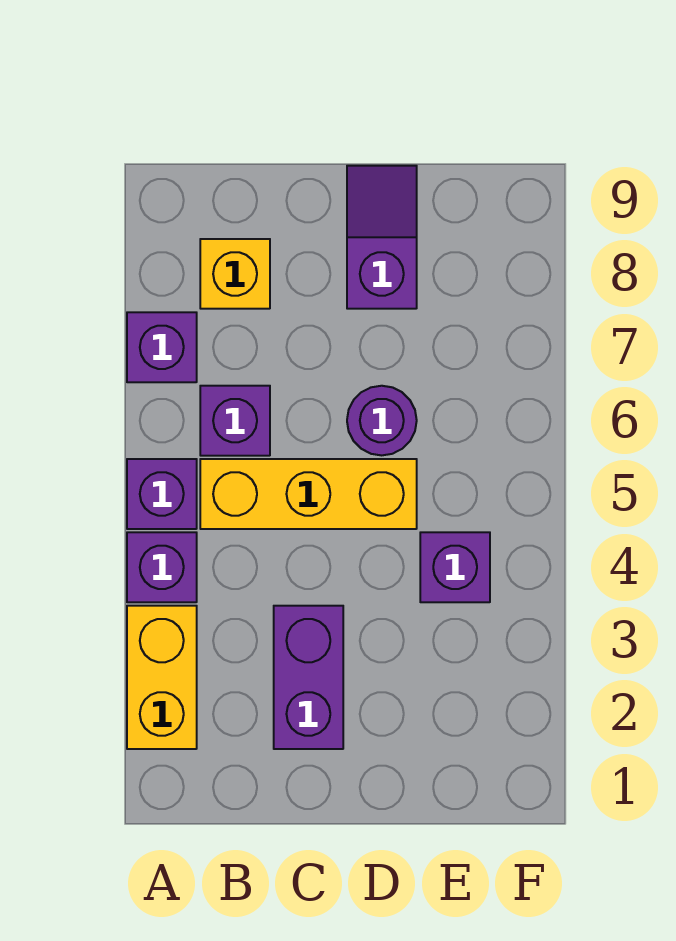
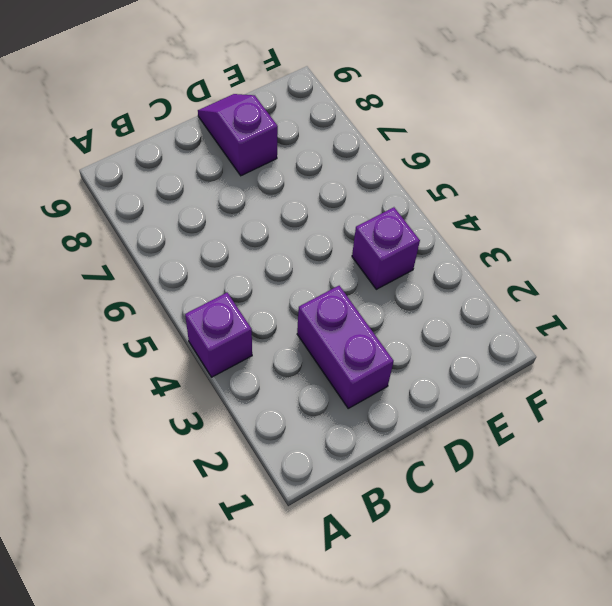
none -> yellow brick A2:A3 level 1
none -> purple brick A5 level 1

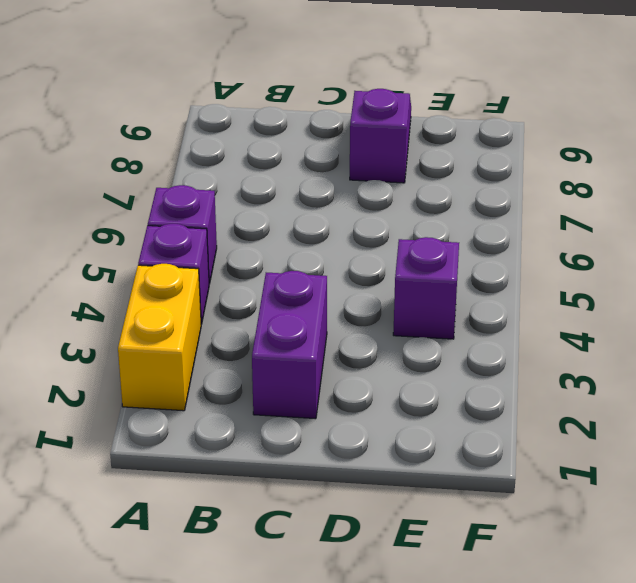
none -> purple brick A7 level 1
none -> yellow brick B5:D5 level 1

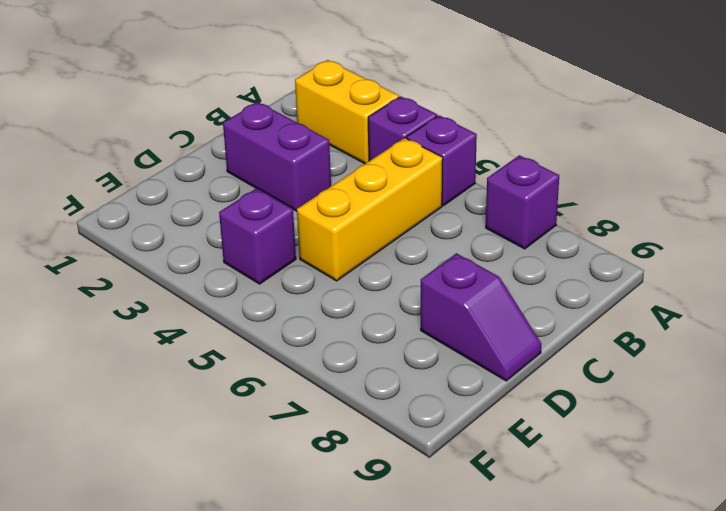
none -> purple brick B6 level 1
none -> yellow brick B8 level 1

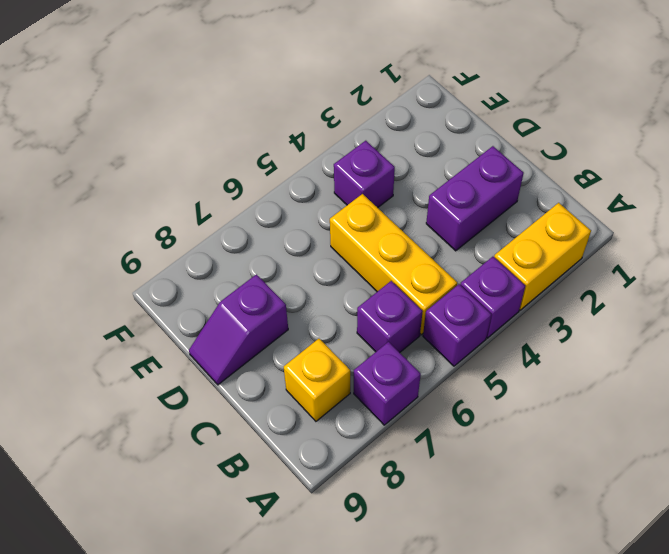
none -> purple round brick D6 level 1

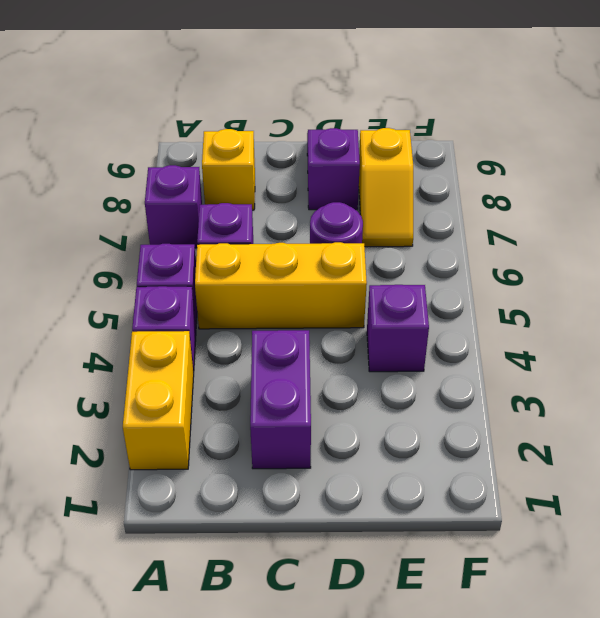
yellow slope E7:E8 level 1 top 8 -> none

